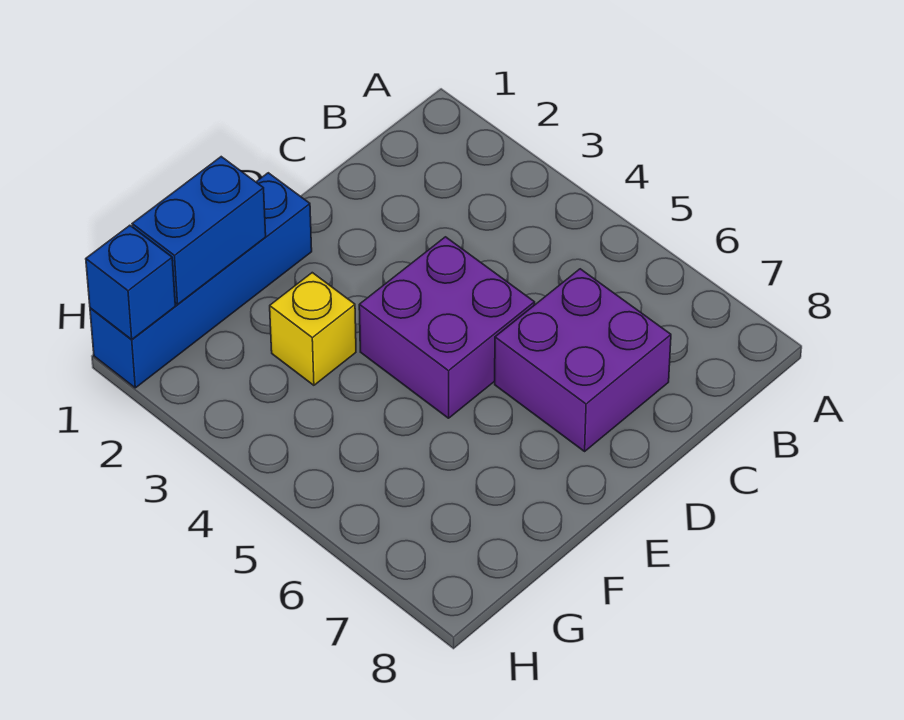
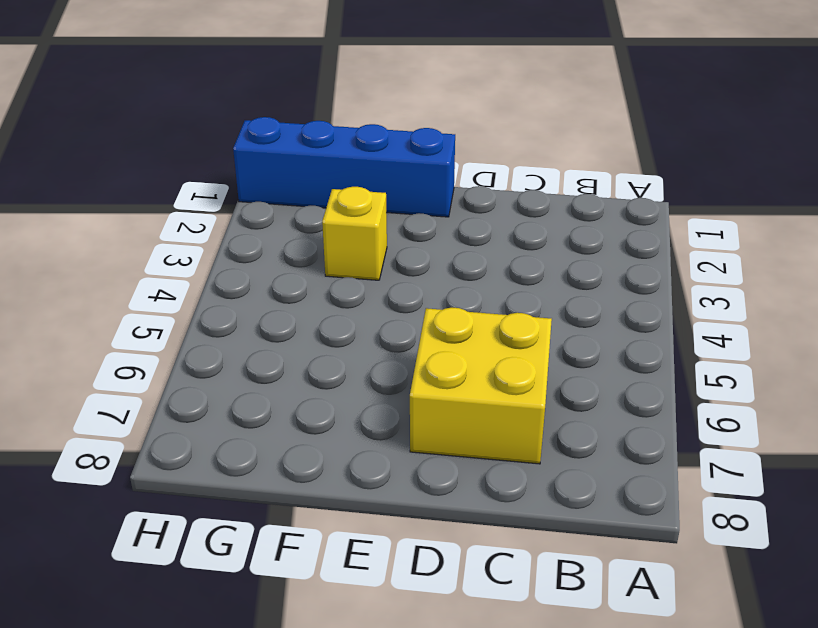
yellow brick C6:D7 level 1 -> purple brick C6:D7 level 1
none -> purple brick D4:E5 level 1
none -> blue brick F1:G1 level 2

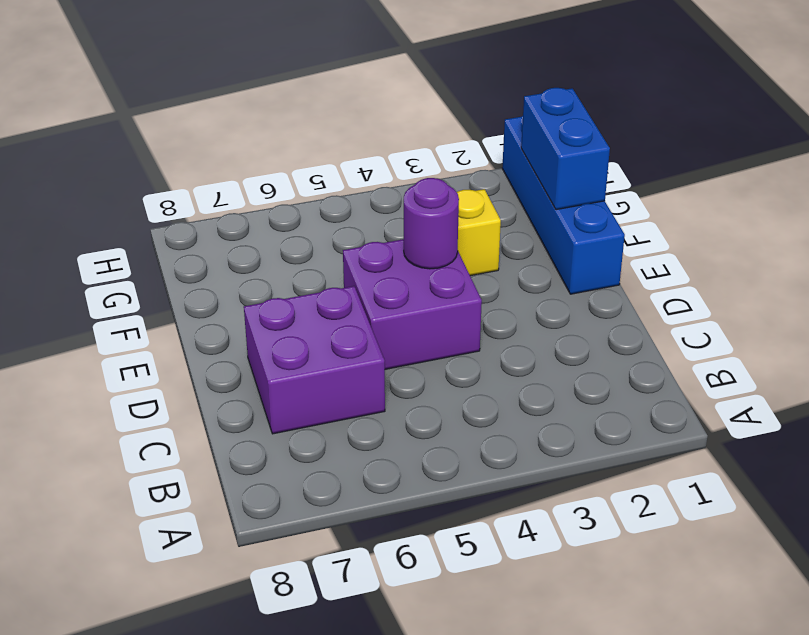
purple round brick E4 level 2 -> none
none -> blue brick H1 level 2

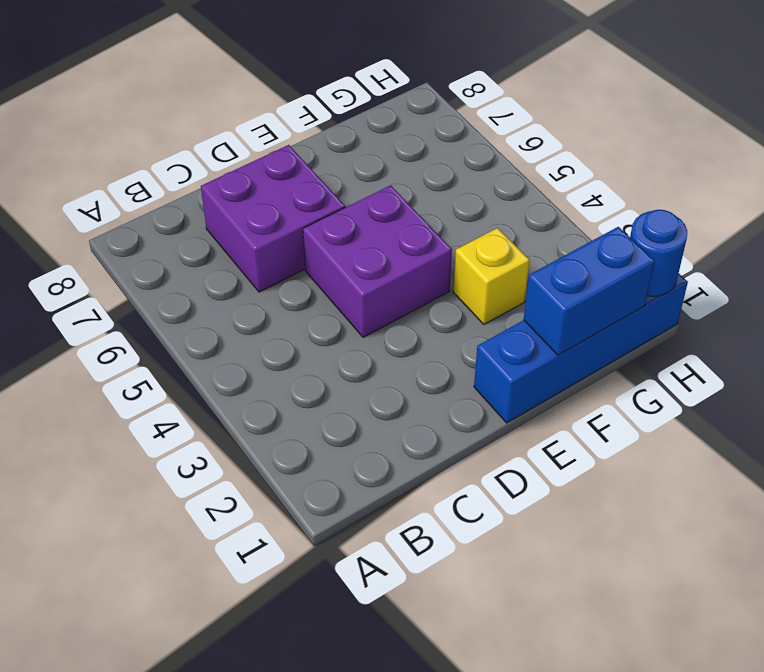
blue round brick H1 level 2 -> blue brick H1 level 2

